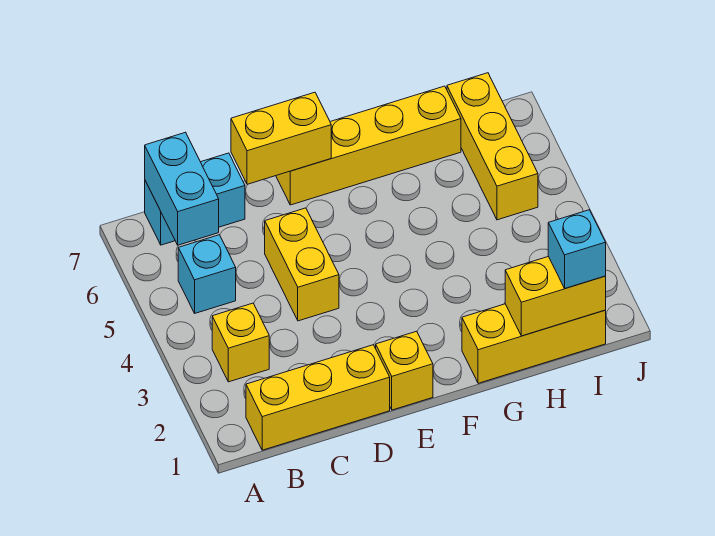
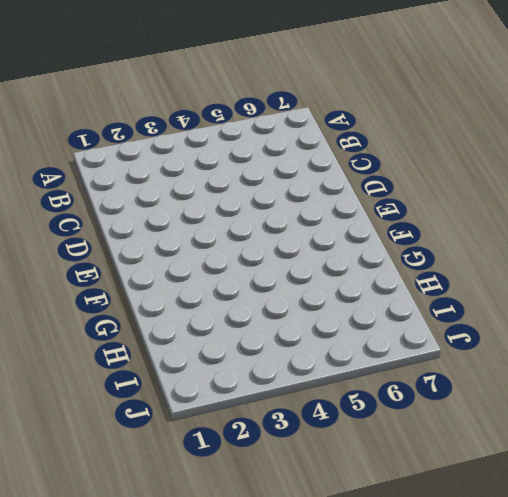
none -> yellow brick B1:D1 level 1
none -> yellow brick B3 level 1
none -> cyan brick B5 level 1

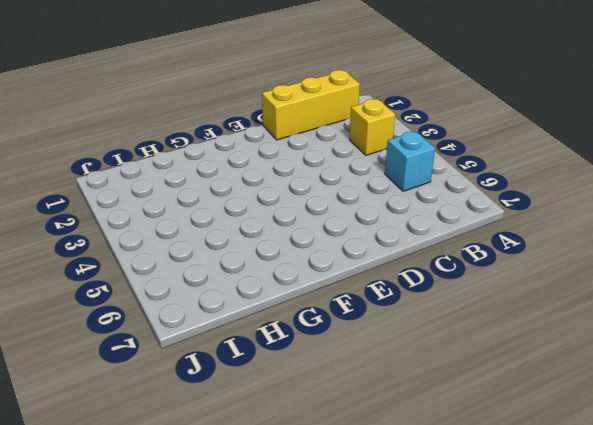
none -> cyan brick B7:C7 level 1
none -> yellow brick D4:D5 level 1
none -> yellow brick E1 level 1

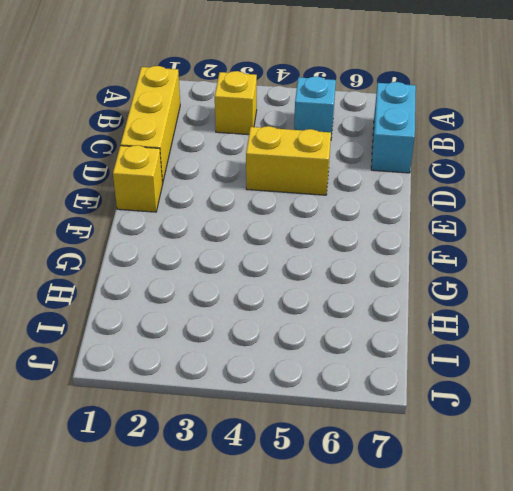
none -> yellow brick E7:H7 level 1
none -> yellow brick G1:I1 level 1
none -> yellow brick I5:I7 level 1

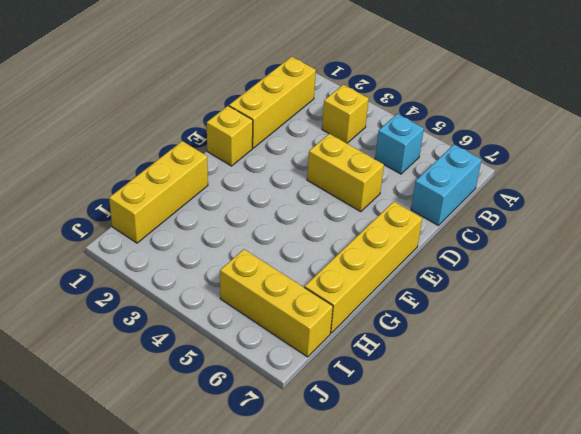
none -> cyan brick B6:B7 level 2
none -> yellow brick D7:E7 level 2
none -> yellow brick H1:I1 level 2

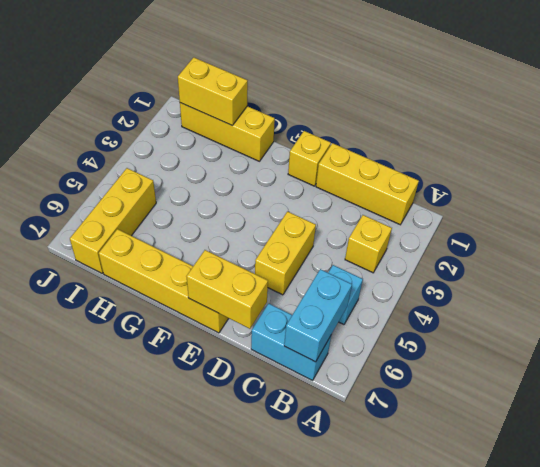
none -> cyan brick I1 level 3

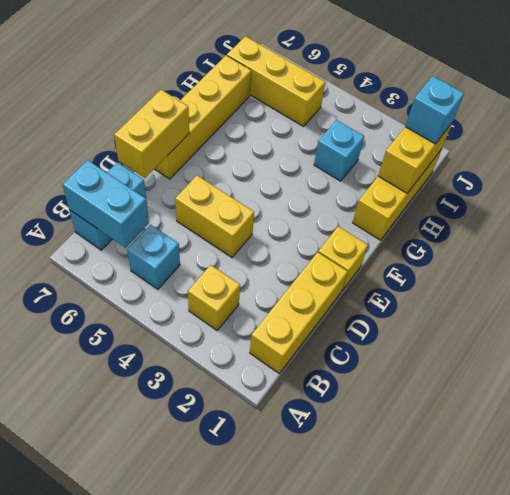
cyan brick H3 level 1 -> none

